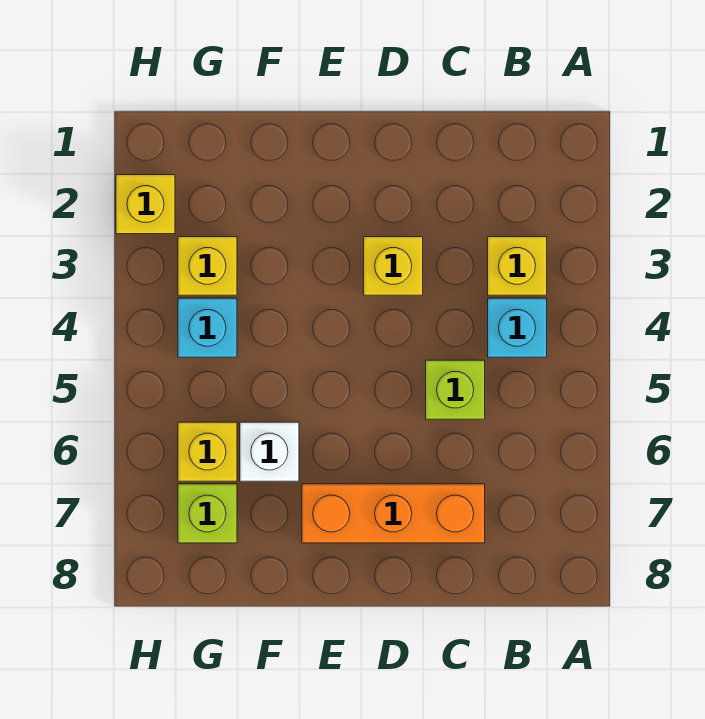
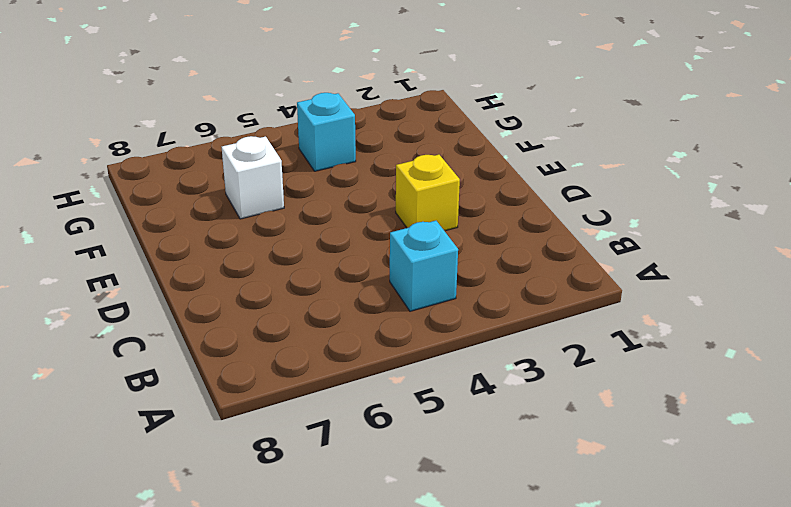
none -> yellow brick B3 level 1
none -> lime brick C5 level 1

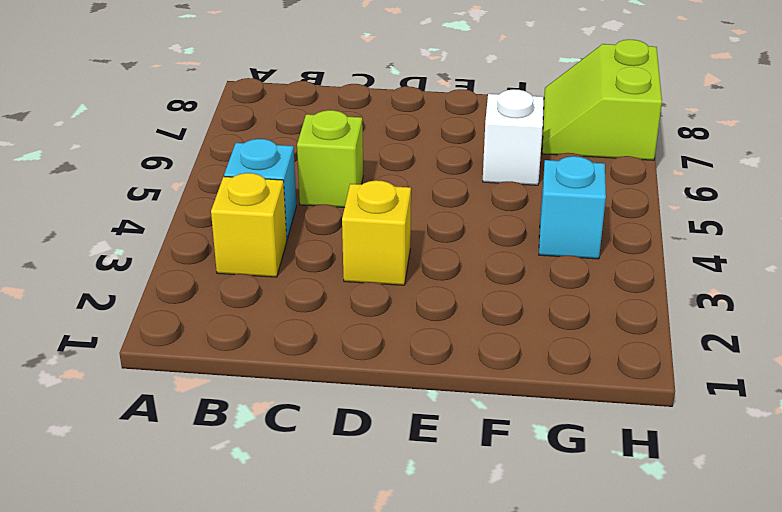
lime slope G7:H8 level 1 top H -> lime brick G7 level 1
none -> orange brick C7:E7 level 1
none -> yellow brick G3 level 1

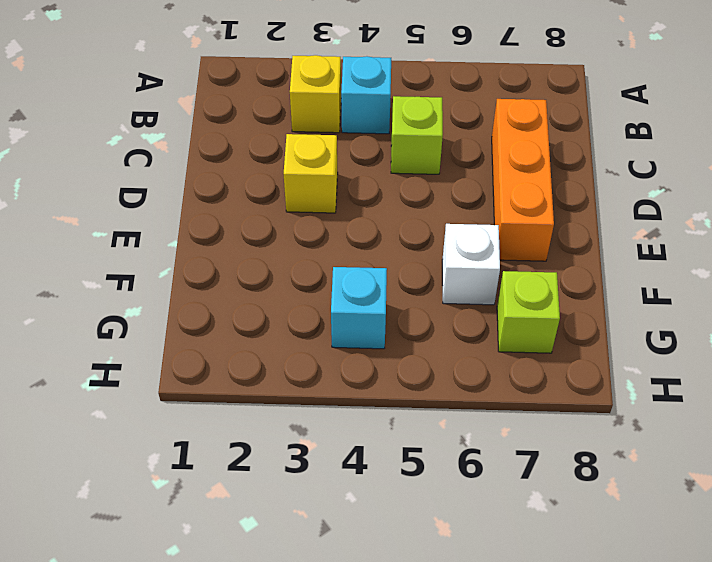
none -> yellow brick G3 level 1
none -> yellow brick G6 level 1

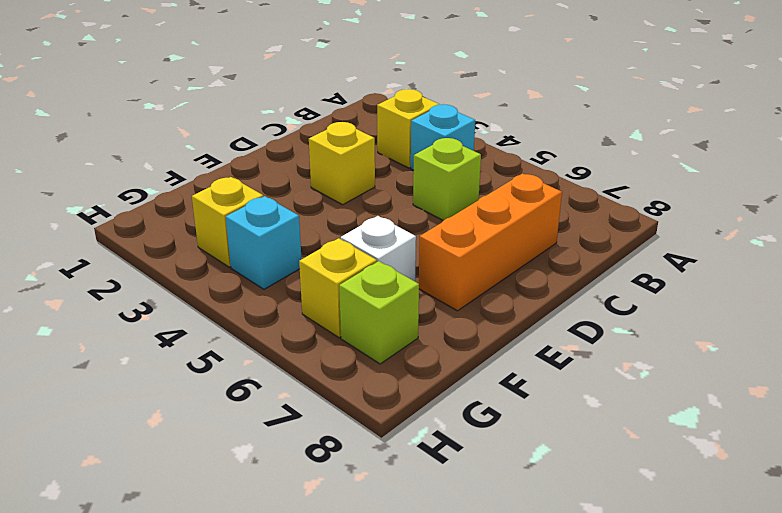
none -> yellow brick H2 level 1

